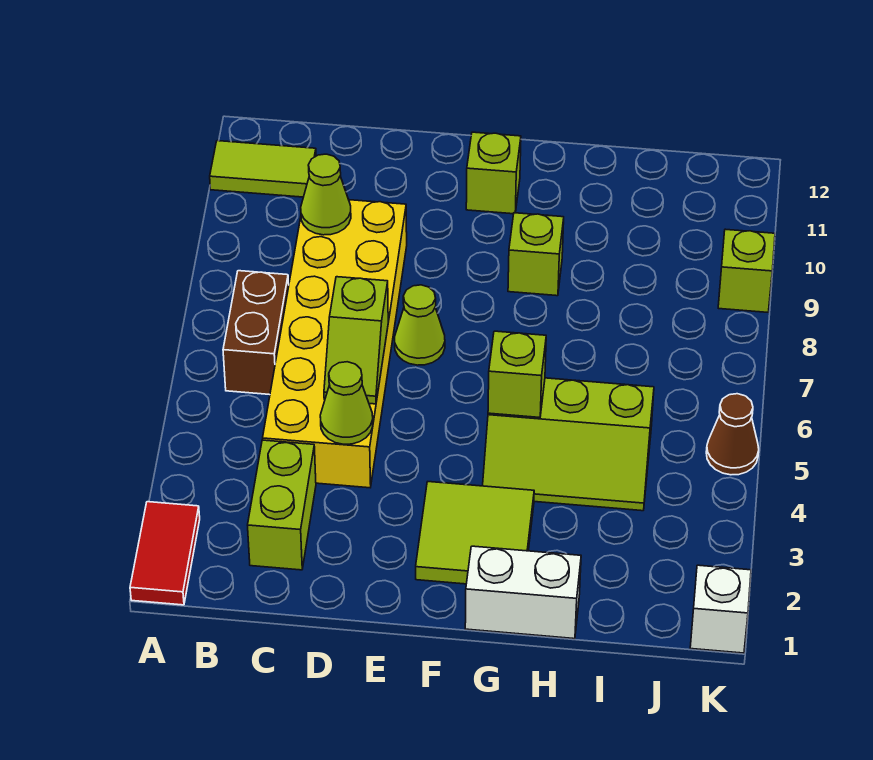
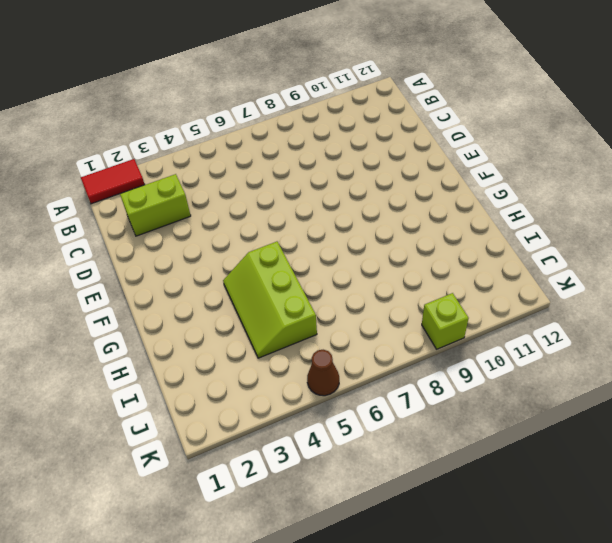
none -> lime tile A11:B11 level 1
none -> brown brick B6:B7 level 1
none -> yellow brick C4:D9 level 1

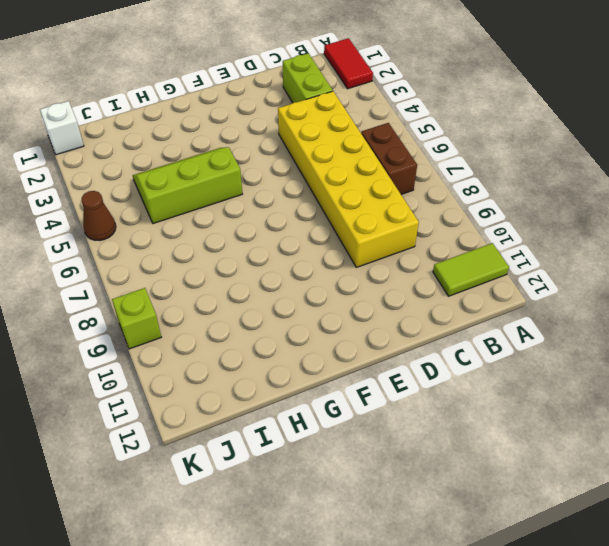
none -> lime cone E7 level 1
none -> lime tile F2:G3 level 1
none -> lime brick F11 level 1

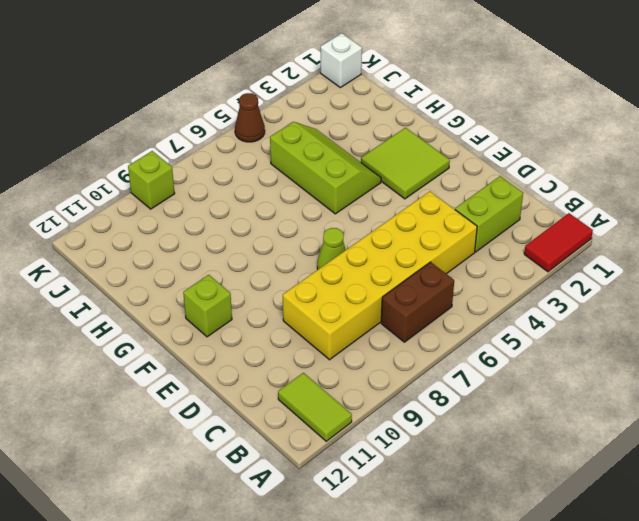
none -> white brick G1:H1 level 1
none -> lime brick G9 level 1
none -> lime cone C9 level 2

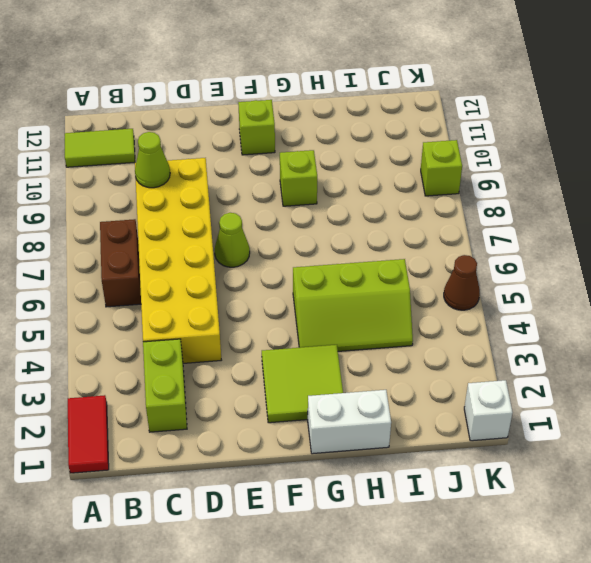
none -> lime cone D4 level 2
none -> lime slope D5:D6 level 2 top 6
none -> lime brick G5 level 2

